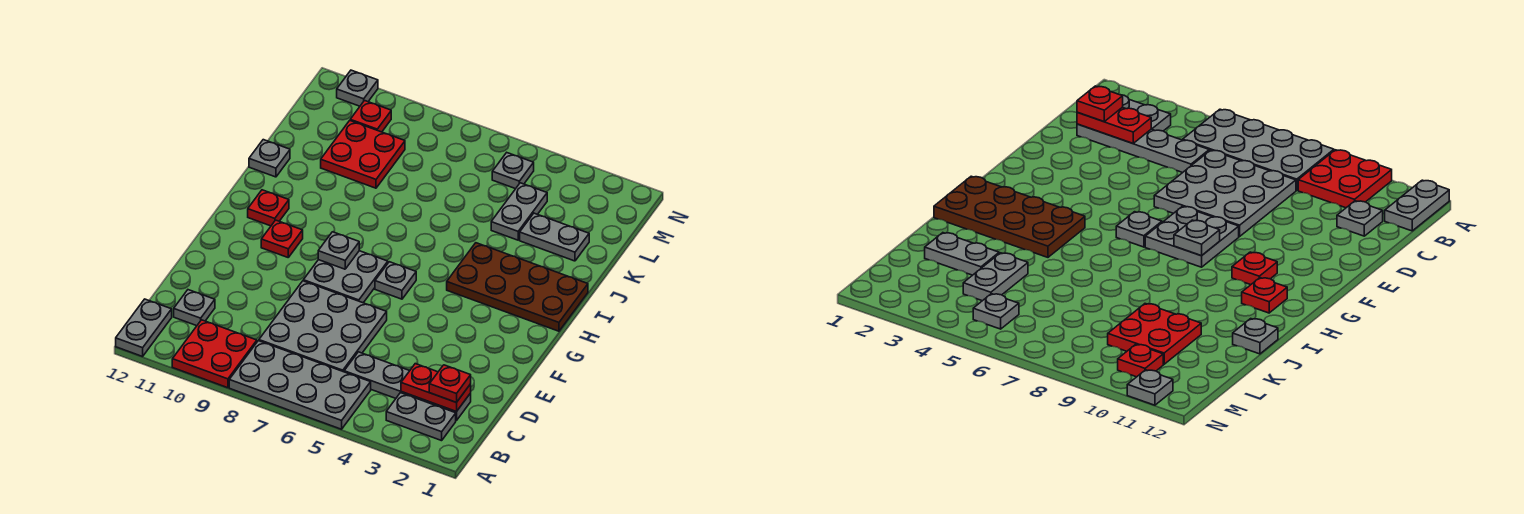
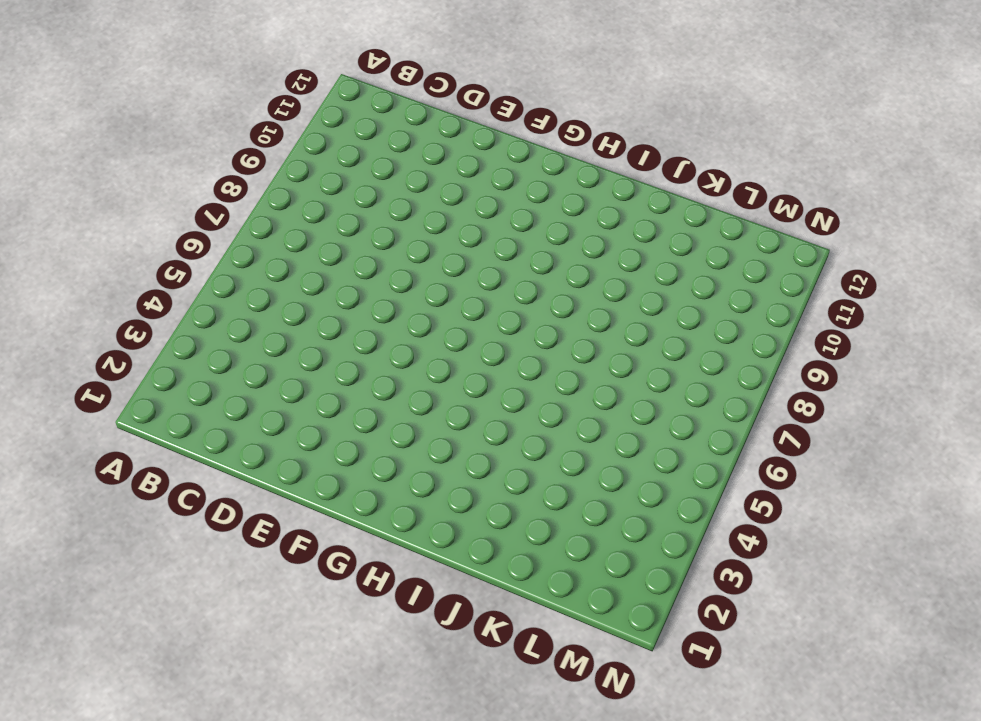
none -> grey plate A5:B8 level 1
none -> red plate A9:B10 level 1
none -> grey plate A12:B12 level 1

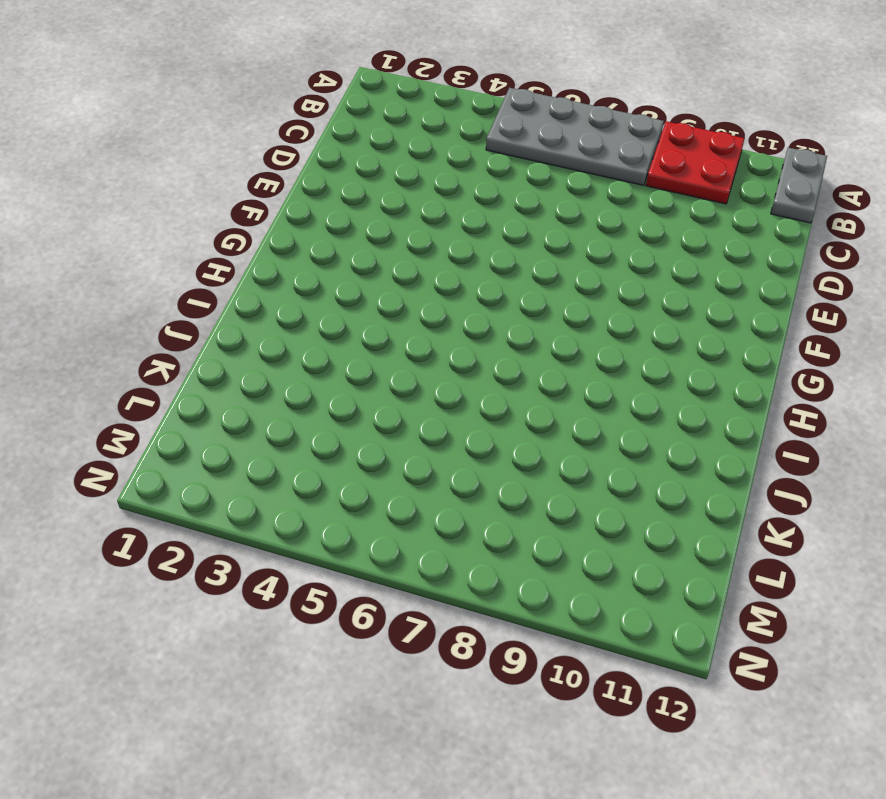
none -> grey plate B2:B3 level 1
none -> grey plate C2:C5 level 1
none -> grey plate C6:E8 level 1

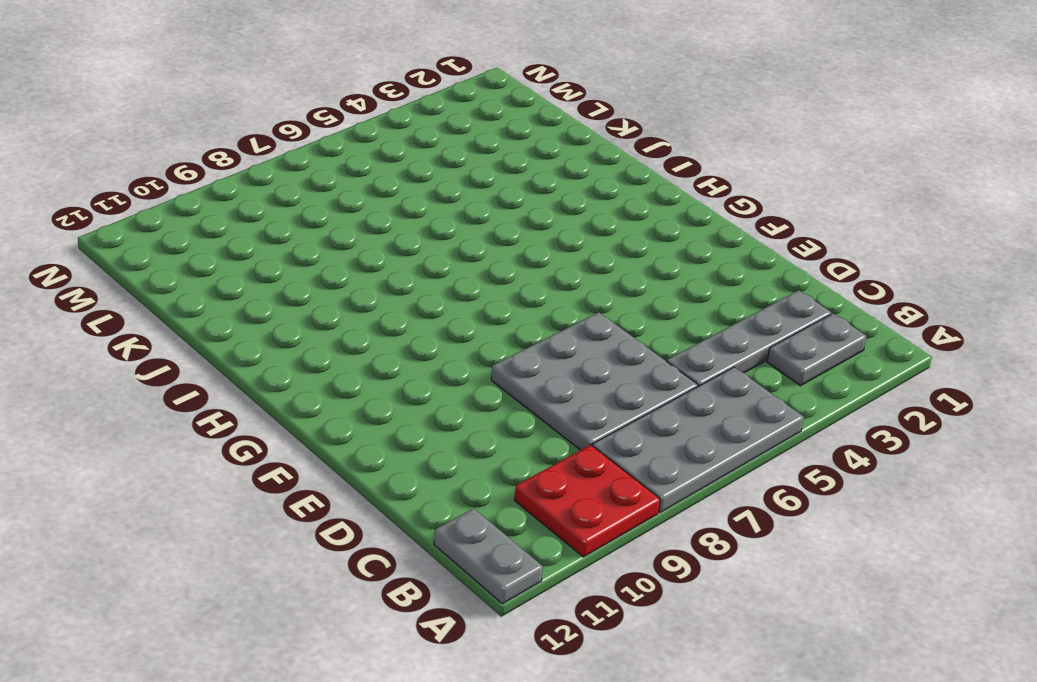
none -> grey plate C11 level 1
none -> grey plate F7:G8 level 1
none -> grey plate G6 level 1

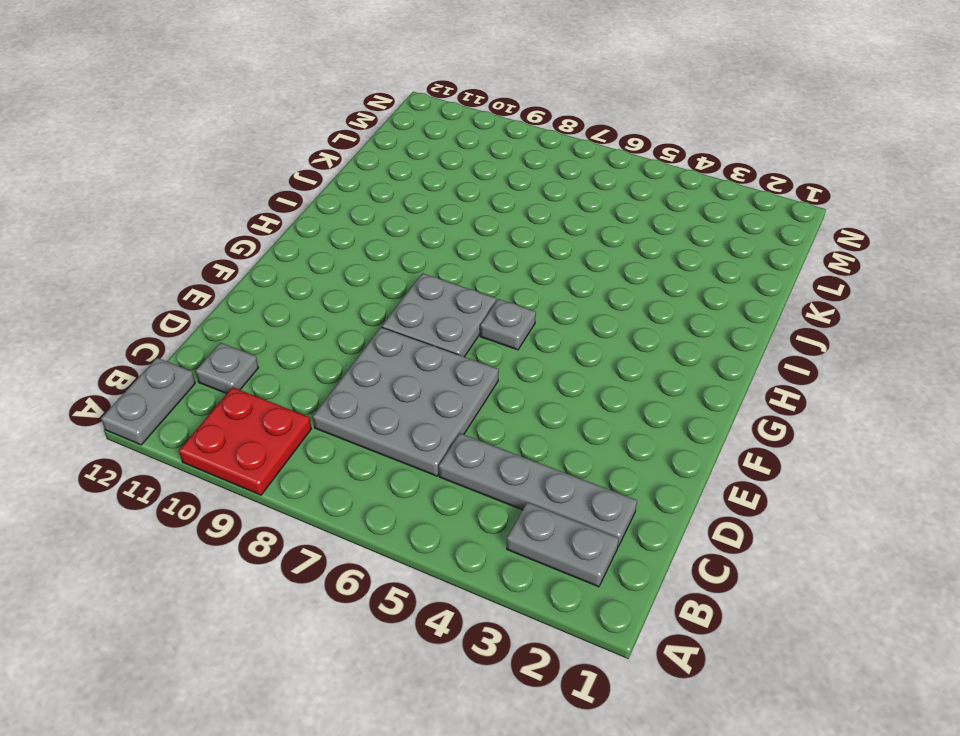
none -> grey plate A5:B8 level 1
none -> red plate G10 level 1
none -> brown plate H1:I4 level 1

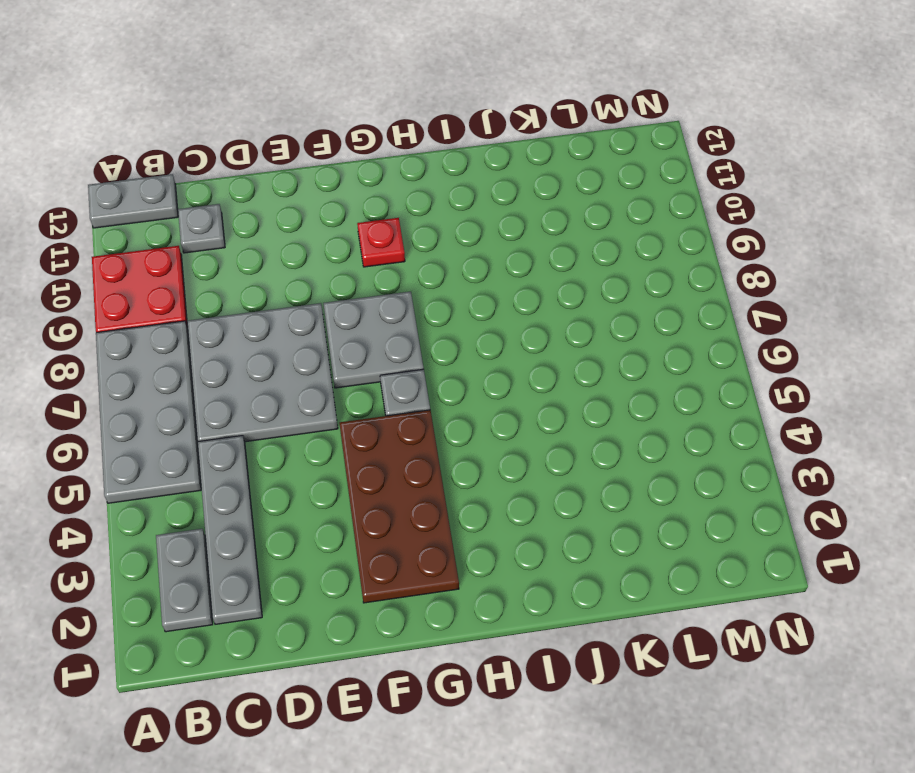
brown plate F2:G5 level 1 -> brown plate H1:I4 level 1
none -> red plate H11 level 1
none -> grey plate J12 level 1
none -> grey plate K2:K3 level 1

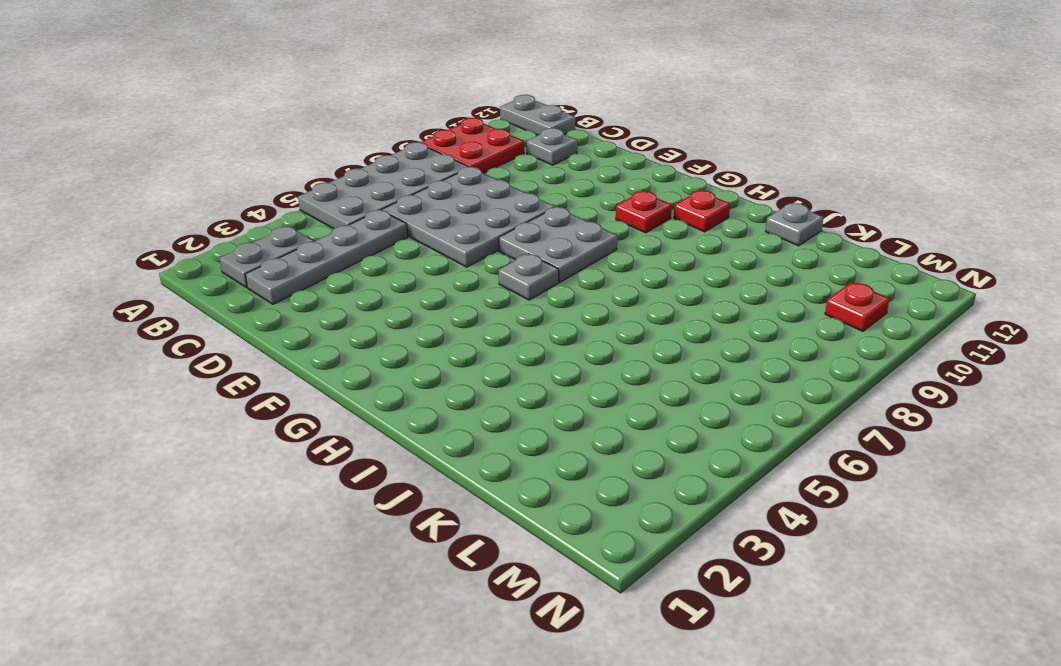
none -> brown plate H1:I4 level 1
none -> grey plate K2:K3 level 1
none -> grey plate K4:L4 level 1

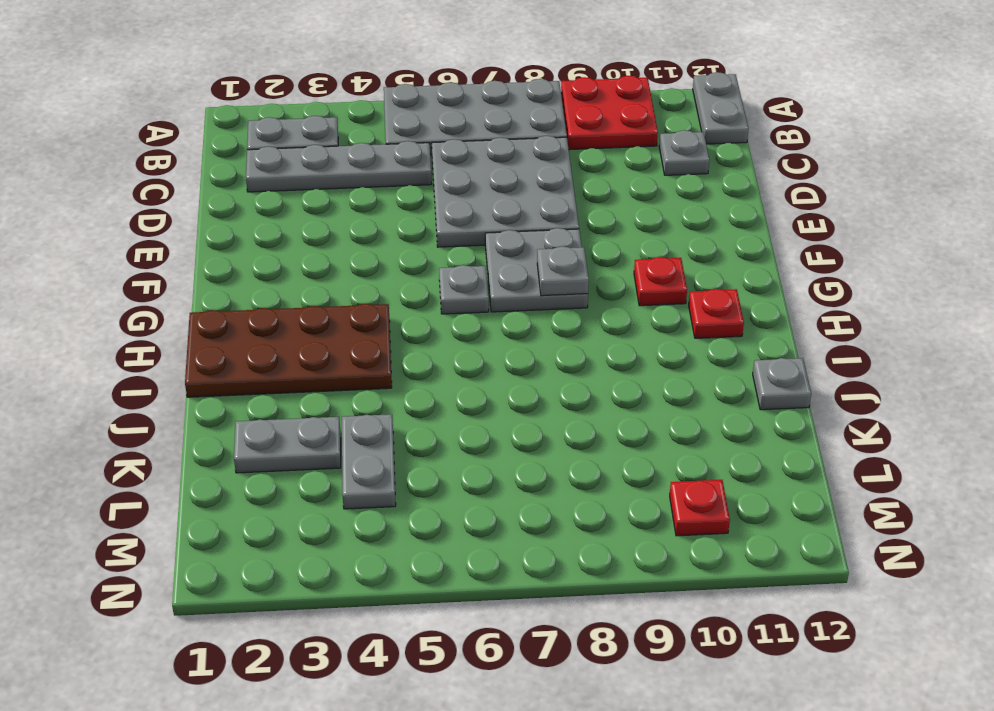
none -> red plate K9:L10 level 1
none -> grey plate M5 level 1
none -> grey plate N11 level 1

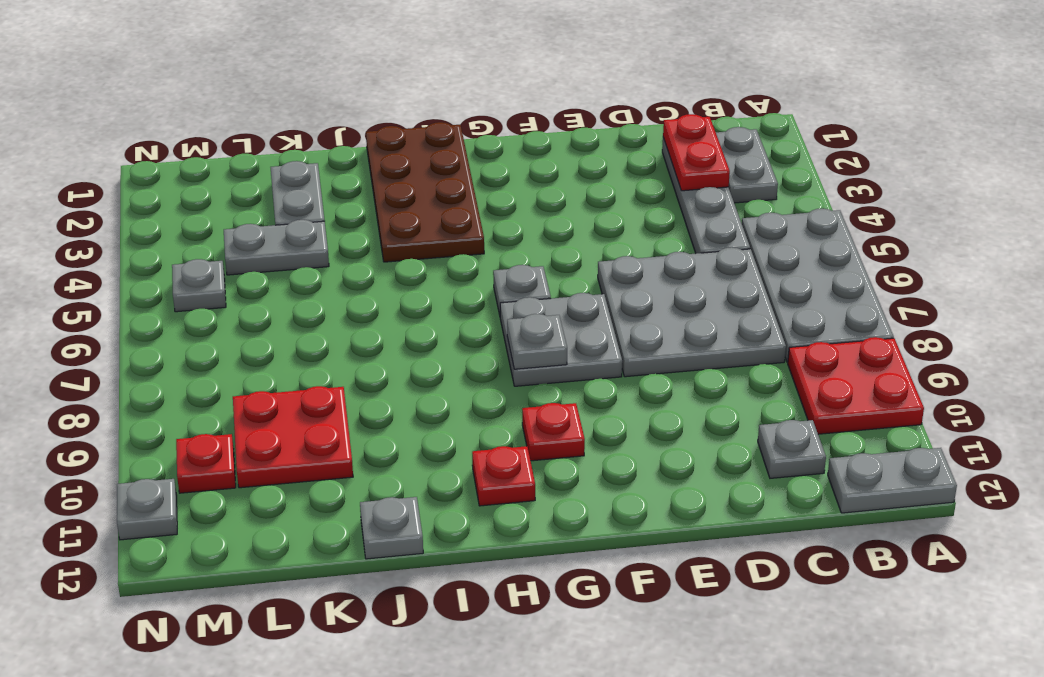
none -> red plate C2 level 3

